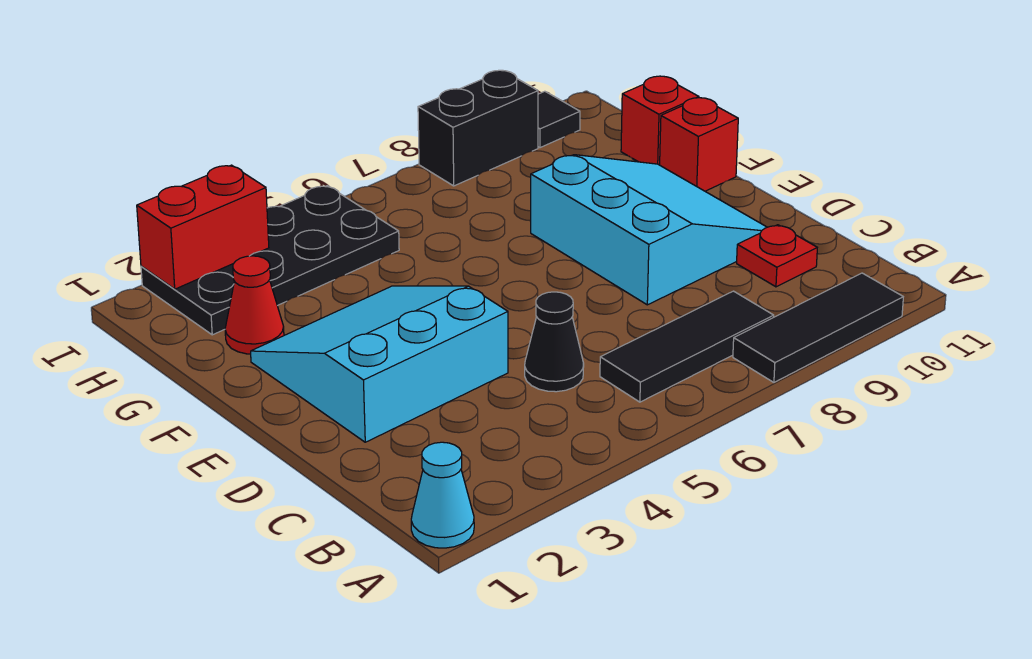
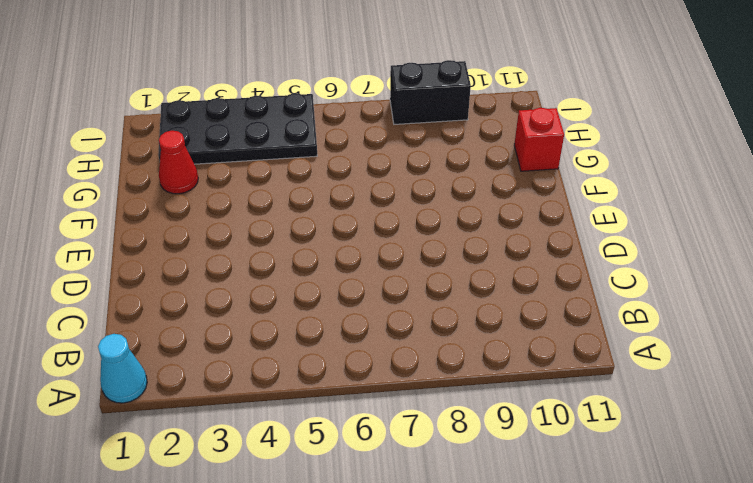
none -> black tile A8:A10 level 1
none -> black tile B6:B8 level 1
none -> black cone C5 level 1

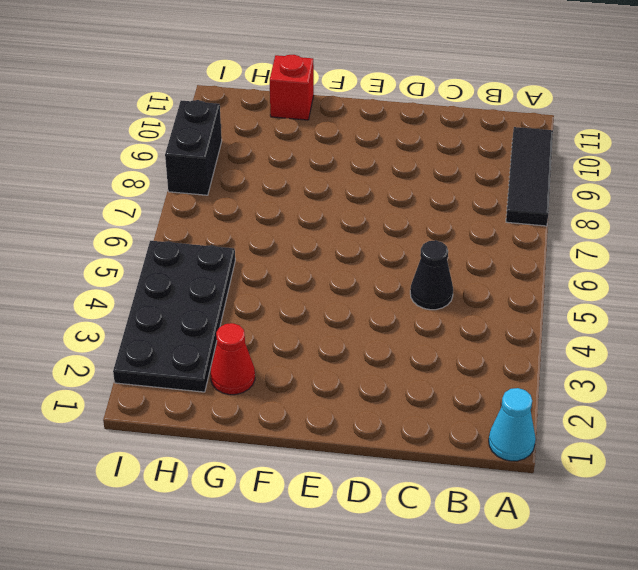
none -> black tile B6:B8 level 1
none -> red plate C10 level 1
none -> cyan slope D2:F4 level 1 top D

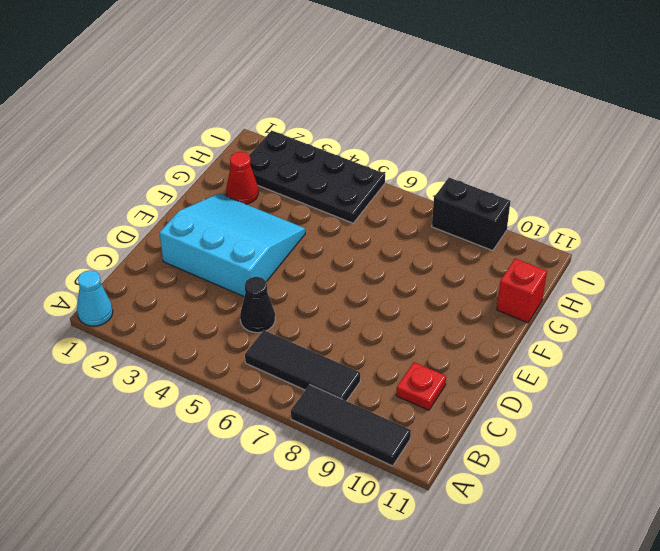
none -> cyan slope D8:F10 level 1 top 8
none -> red brick F11 level 1
none -> black tile I10 level 1

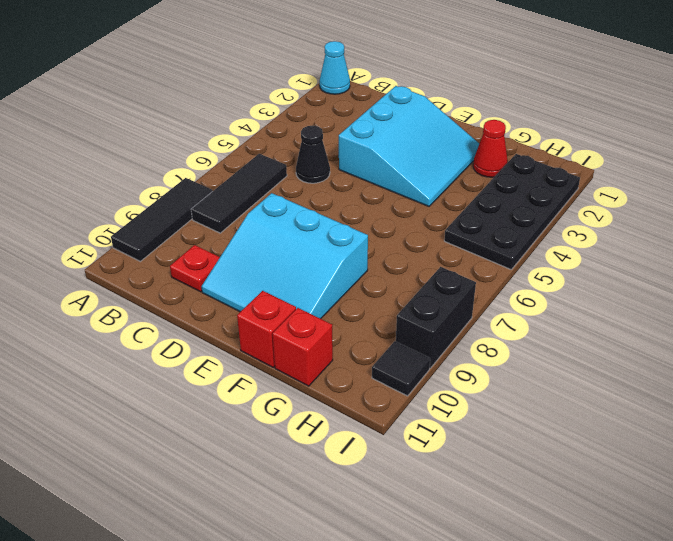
none -> red brick I2:I3 level 2

